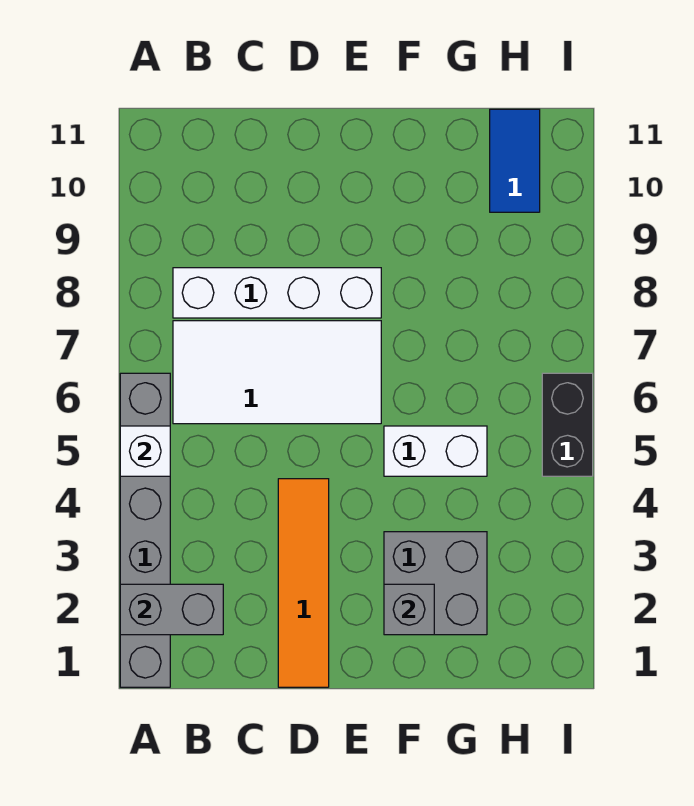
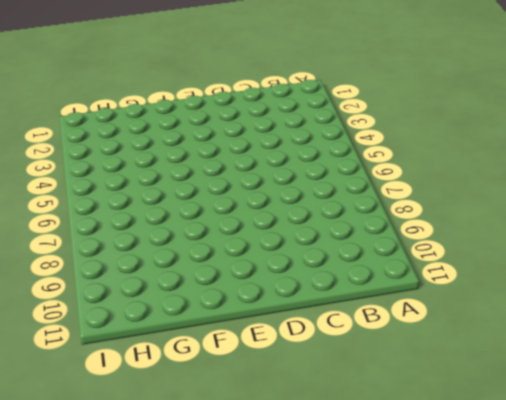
none -> grey brick A1:A6 level 1
none -> white tile B6:E7 level 1

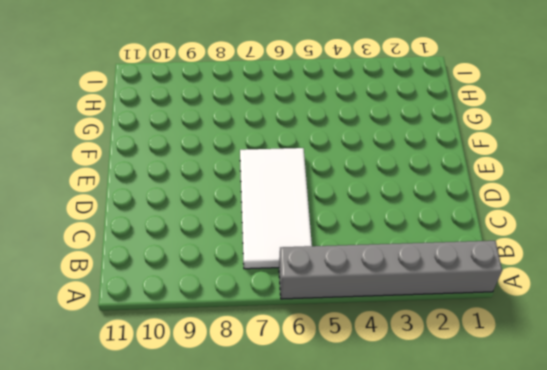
none -> white brick B8:E8 level 1
none -> orange tile D1:D4 level 1

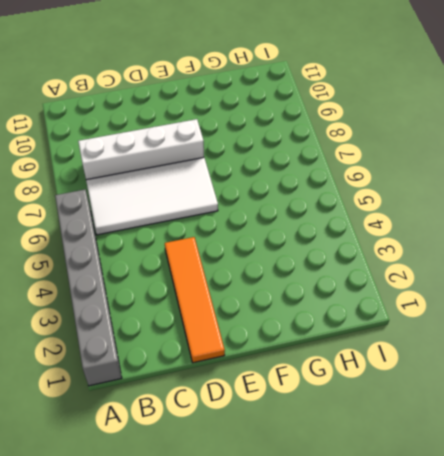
none -> grey brick F2:G3 level 1
none -> white brick F5:G5 level 1

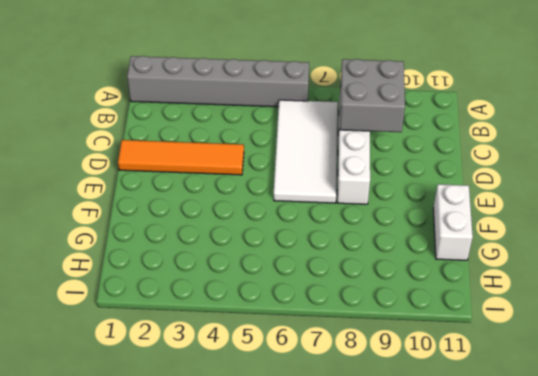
grey brick B8:C9 level 2 -> grey brick F2:G3 level 1
white brick F11:G11 level 1 -> white brick F5:G5 level 1
none -> blue tile H10:H11 level 1
none -> black brick I5:I6 level 1

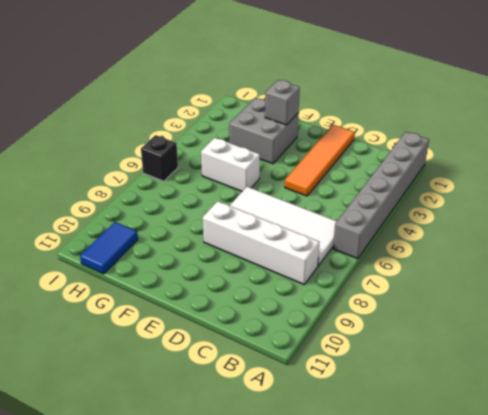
black brick I6 level 1 -> black brick I5:I6 level 1
none -> grey brick A2:B2 level 2
none -> white brick A5 level 2

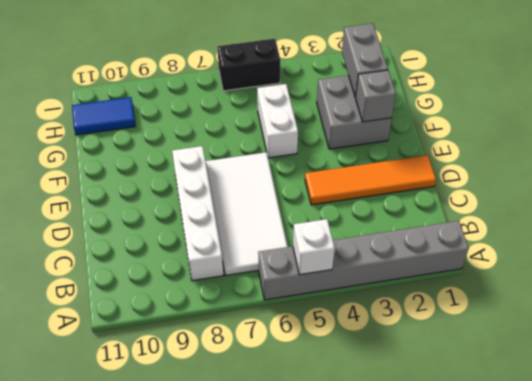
grey brick G2:H2 level 2 -> grey brick A2:B2 level 2

